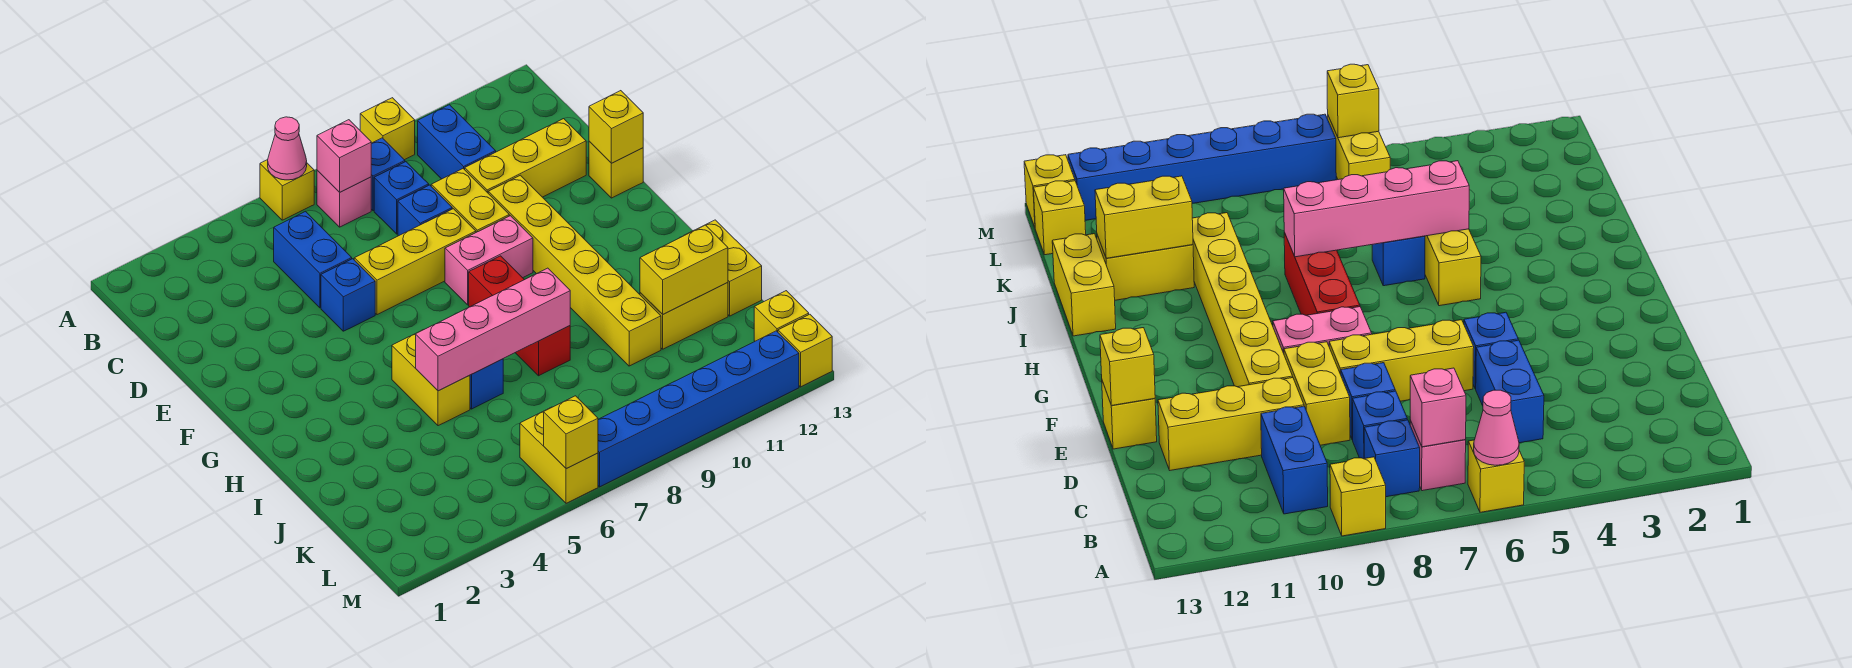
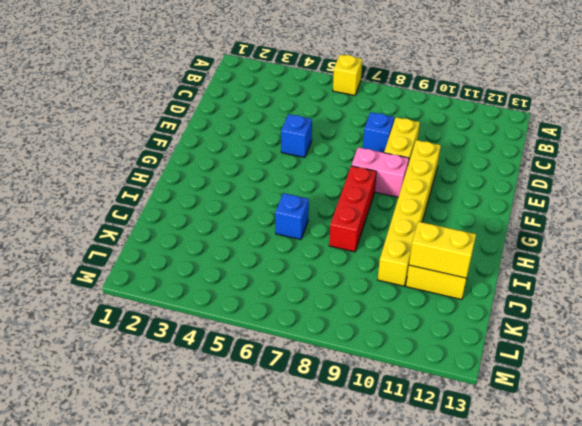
none -> yellow brick A9 level 1
none -> pink brick B7 level 1
none -> blue brick B8 level 1
none -> blue brick B10:C10 level 1

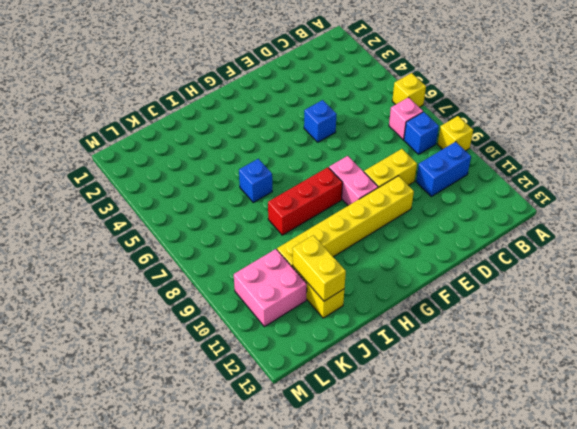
pink brick K10:L11 level 1 -> none
none -> blue brick C5:D5 level 1
none -> blue brick C8 level 1
none -> blue brick D8 level 1
none -> yellow brick D10:D12 level 1

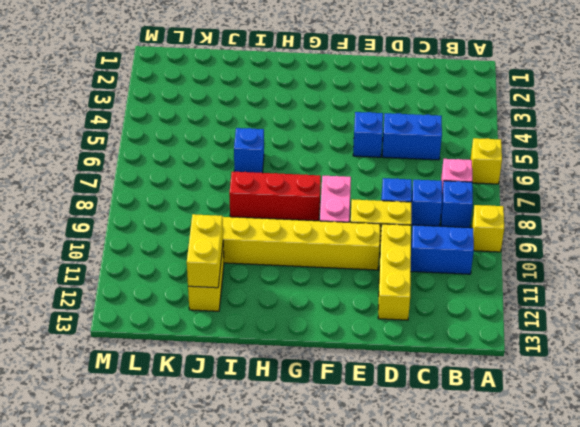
none -> yellow brick E6:E8 level 1
none -> yellow brick E13 level 1
none -> yellow brick H5:I5 level 1
none -> yellow brick I13:J13 level 1

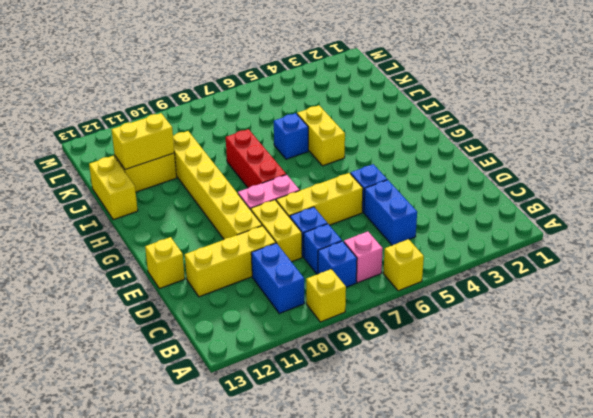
none -> yellow brick L6:M6 level 1
none -> yellow brick L13 level 1
none -> blue brick M7:M12 level 1
none -> yellow brick M13 level 1

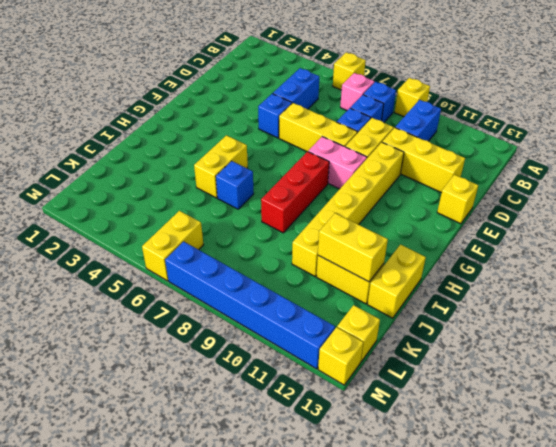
none -> pink cone A6 level 2
none -> pink brick B7 level 2
none -> yellow brick E13 level 2
none -> pink brick I5:I8 level 2

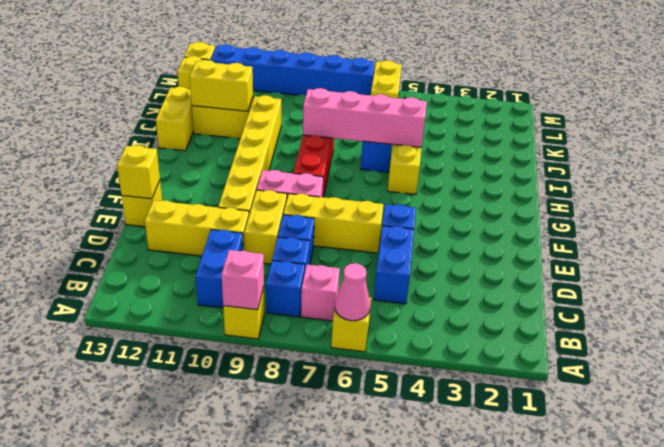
pink brick A9 level 2 -> pink brick B7 level 2
none -> yellow brick M6 level 2

